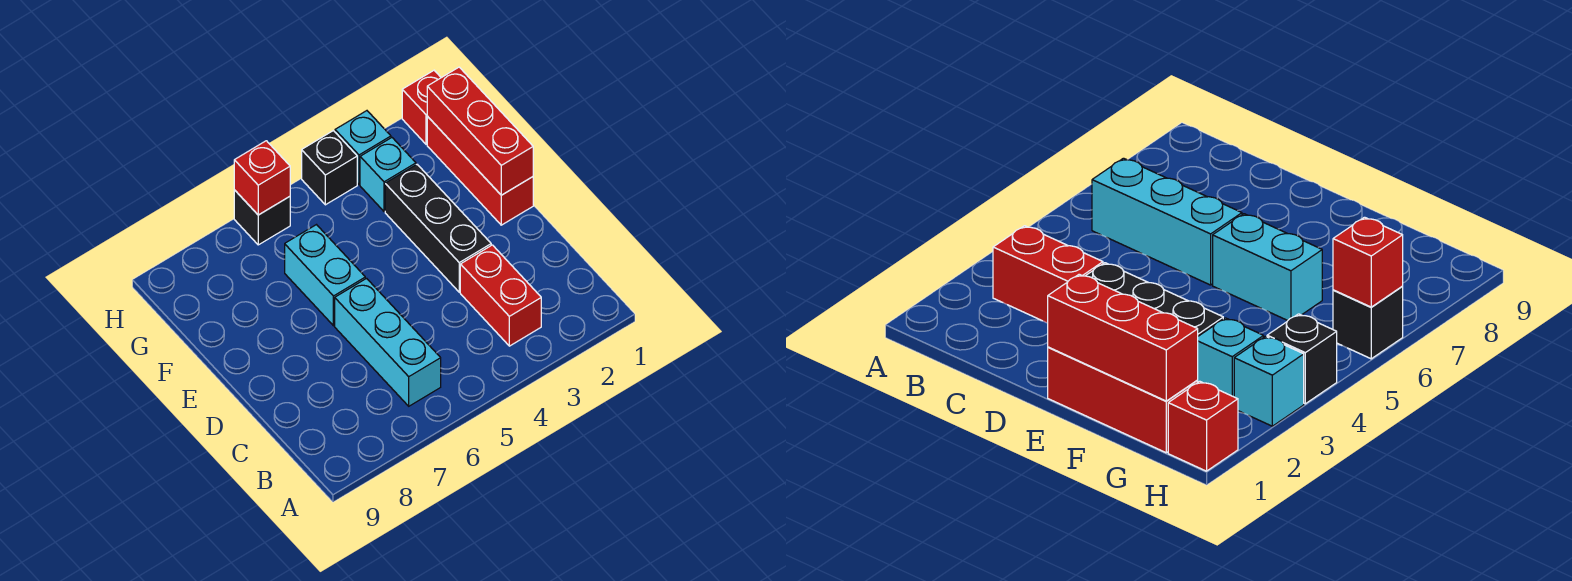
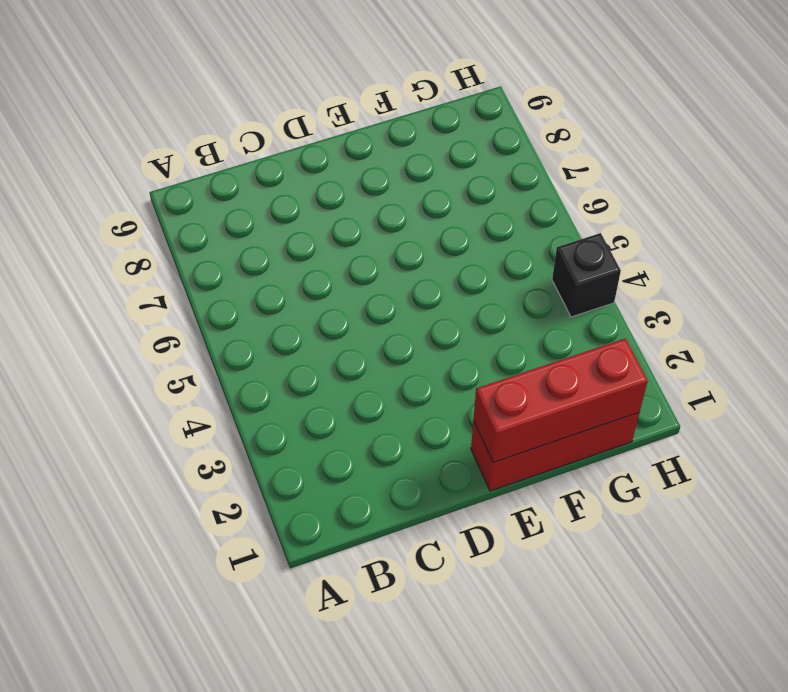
none -> red brick B3:C3 level 1
none -> cyan brick B6:D6 level 1
none -> black brick D3:F3 level 1

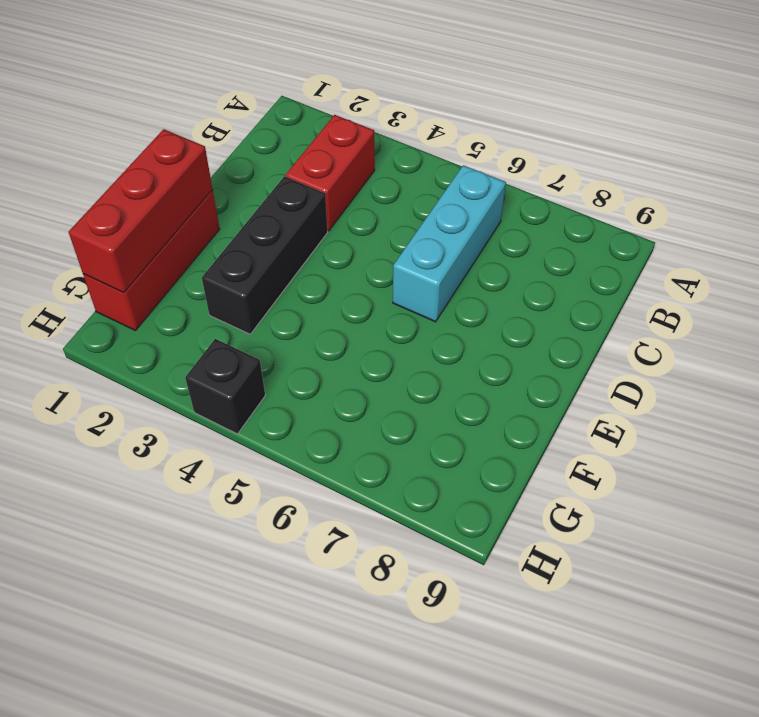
none -> cyan brick E6:F6 level 1
none -> cyan brick G3 level 1
none -> red brick H1 level 1

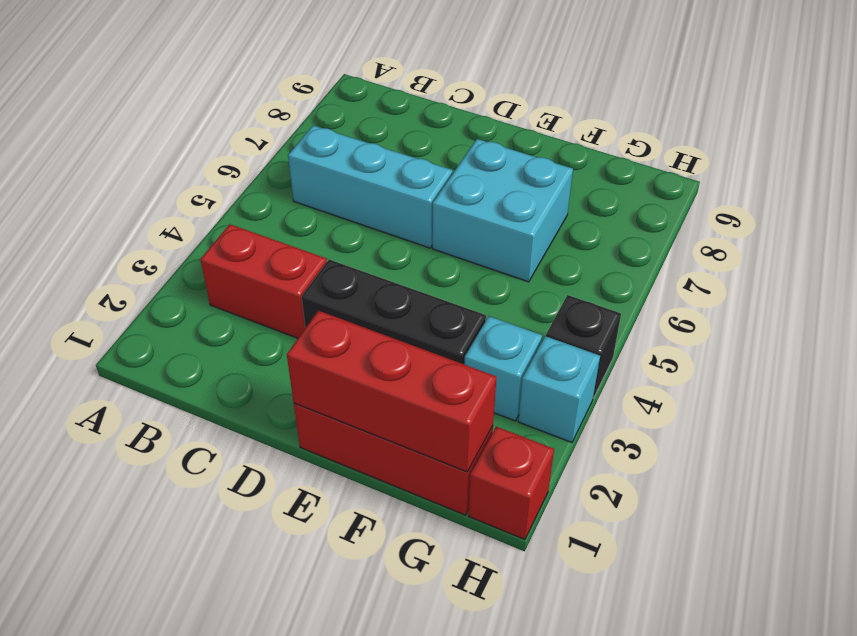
cyan brick E6:F7 level 1 -> cyan brick E6:F6 level 1
none -> black brick H6 level 1
none -> red brick H6 level 2

